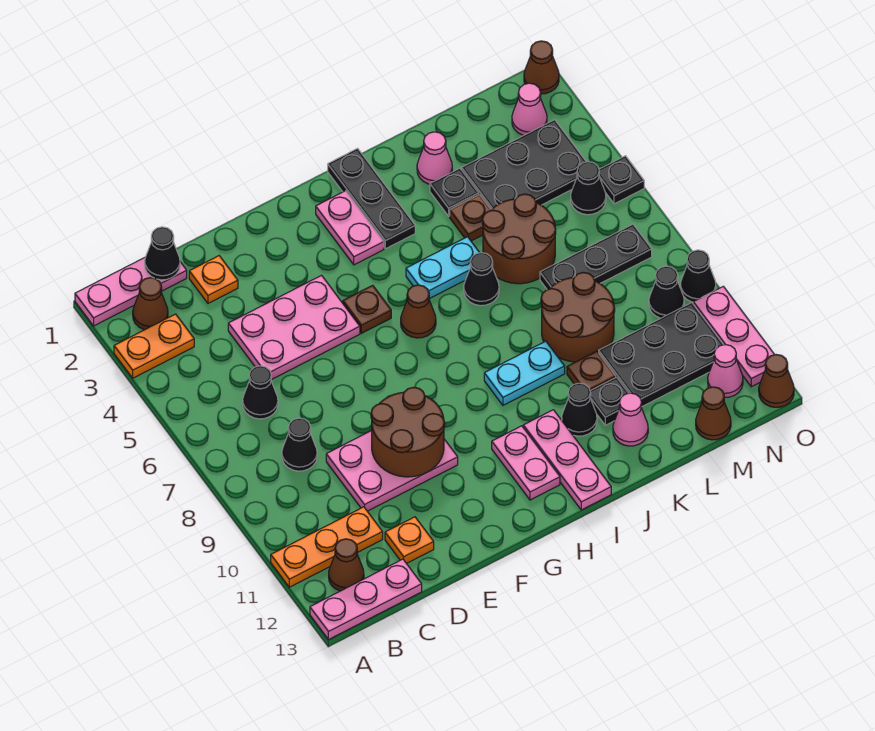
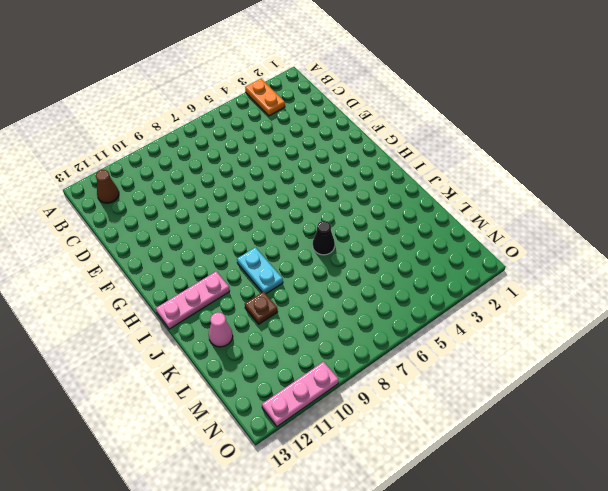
none -> pink plate A1:C1 level 1
none -> orange plate A11:C11 level 1
none -> pink plate A13:C13 level 1
none -> brown cone B2 level 1

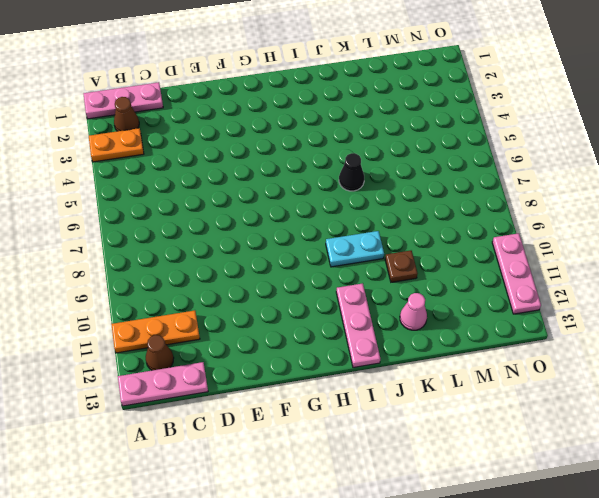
none -> black cone C6 level 1
none -> black cone C8 level 1
none -> orange plate D2 level 1
none -> pink plate D4:F5 level 1

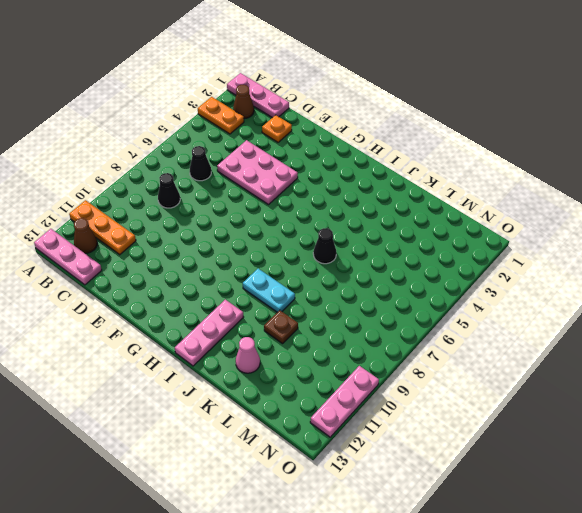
none -> pink plate D9:F10 level 1
none -> orange plate D12 level 1
none -> brown plate G5 level 1
none -> pink plate H2:H3 level 1

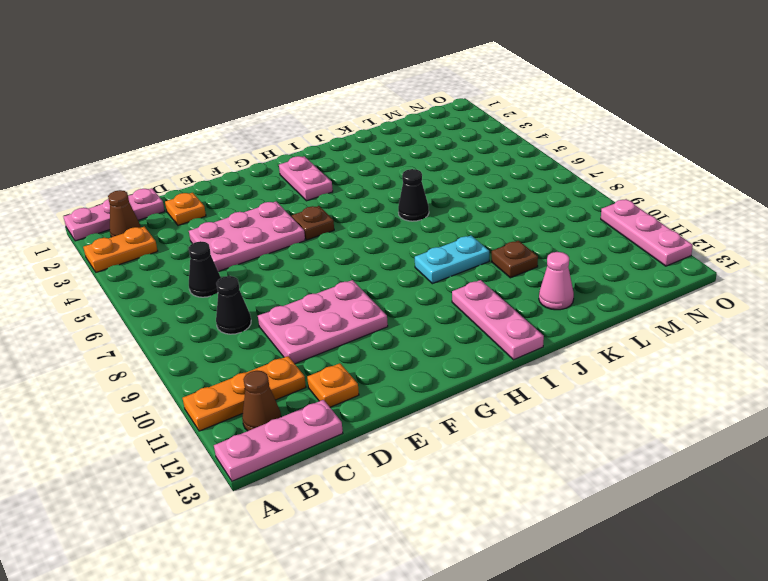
none -> brown cone H6 level 1
none -> pink plate H11:H12 level 1
none -> black plate I1:I3 level 1
none -> cyan plate I5:J5 level 1

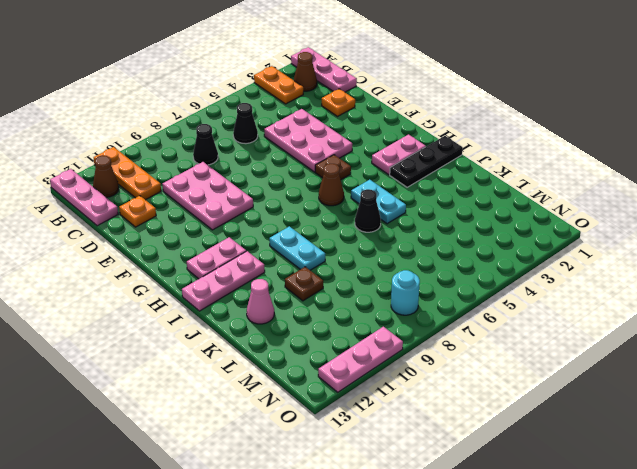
cyan round brick N8 level 1 -> none
none -> black cone J11 level 1
none -> pink cone K2 level 1
none -> black plate K3 level 1
none -> brown plate K4 level 1

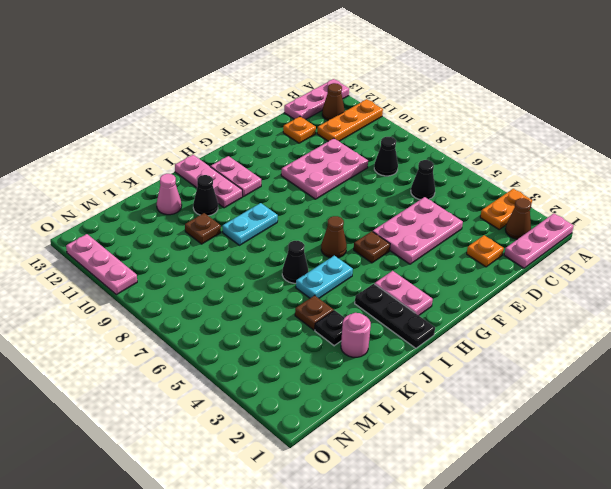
pink round brick K2 level 1 -> pink cone K2 level 1
none -> brown round brick K5:L6 level 1
none -> brown round brick K8:L9 level 1
none -> black plate K11 level 1
none -> black plate L3:N4 level 1

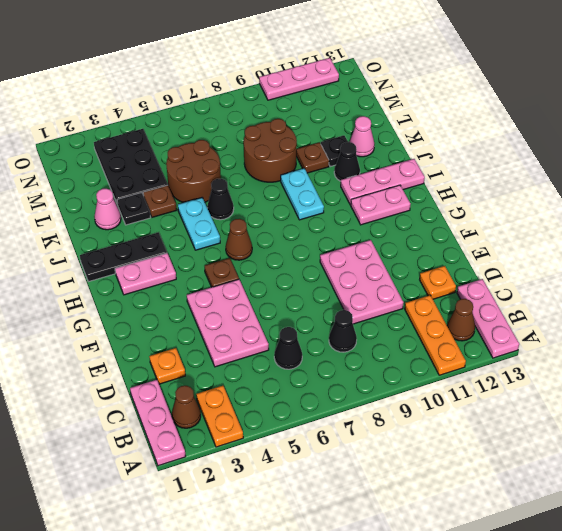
none -> black plate L7:N7 level 1
none -> black plate L10:N11 level 1
none -> brown cone M13 level 1
none -> pink cone N2 level 1

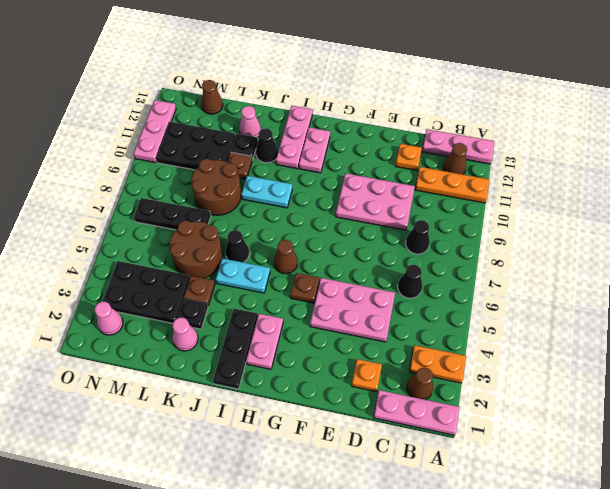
none -> black cone N5 level 1
none -> black cone N9 level 1
none -> pink cone N12 level 1
none -> brown cone O1 level 1

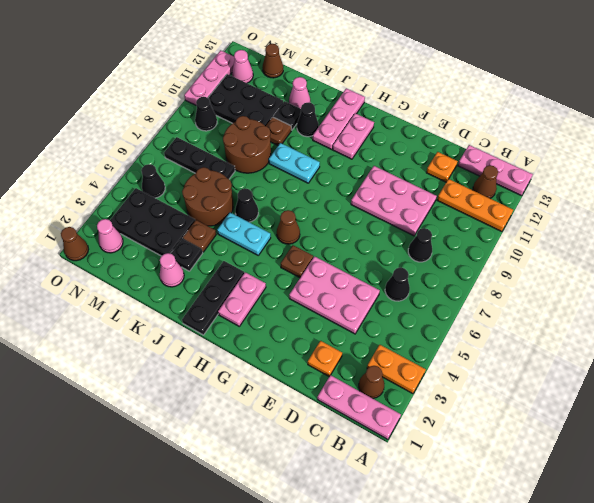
none -> black plate O5 level 1
none -> black cone O9 level 1
none -> brown cone O13 level 1
none -> black cone C1 level 2

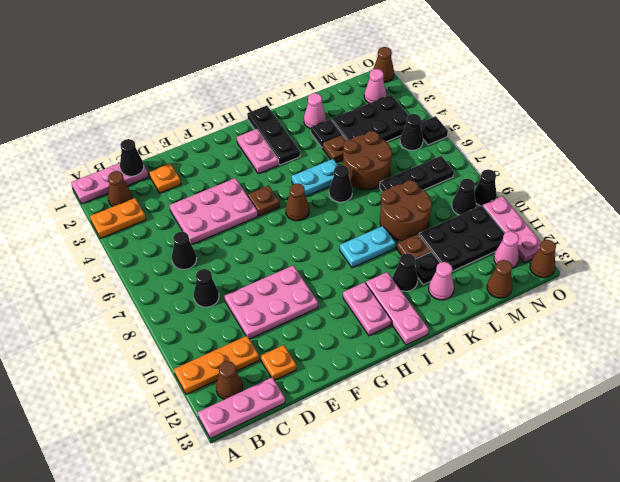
none -> brown round brick E9:F10 level 2

